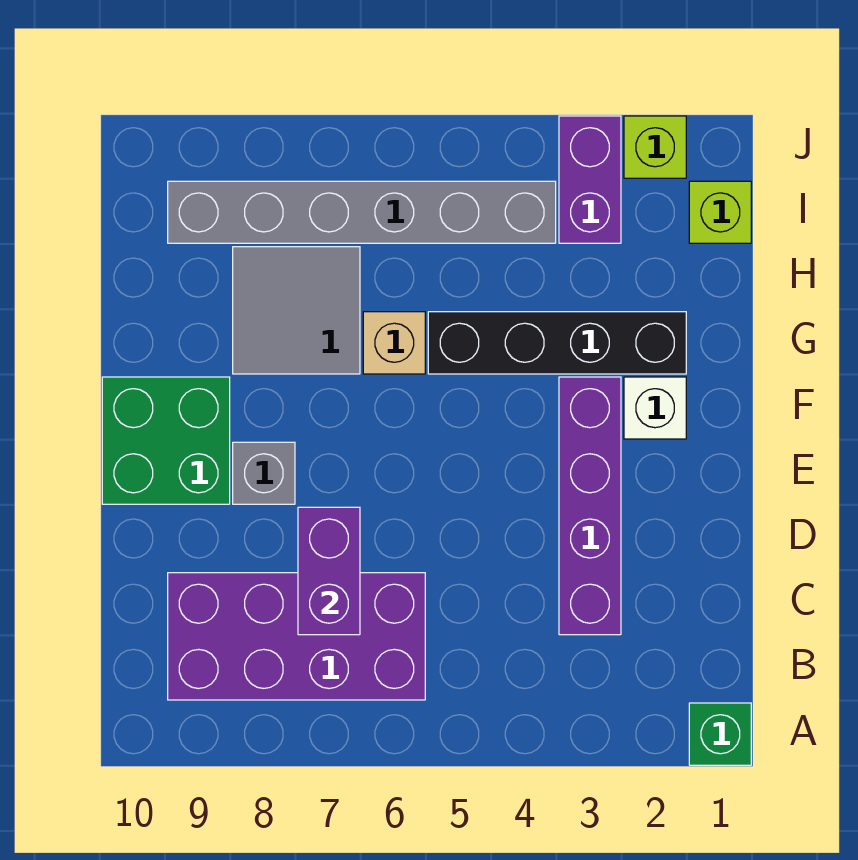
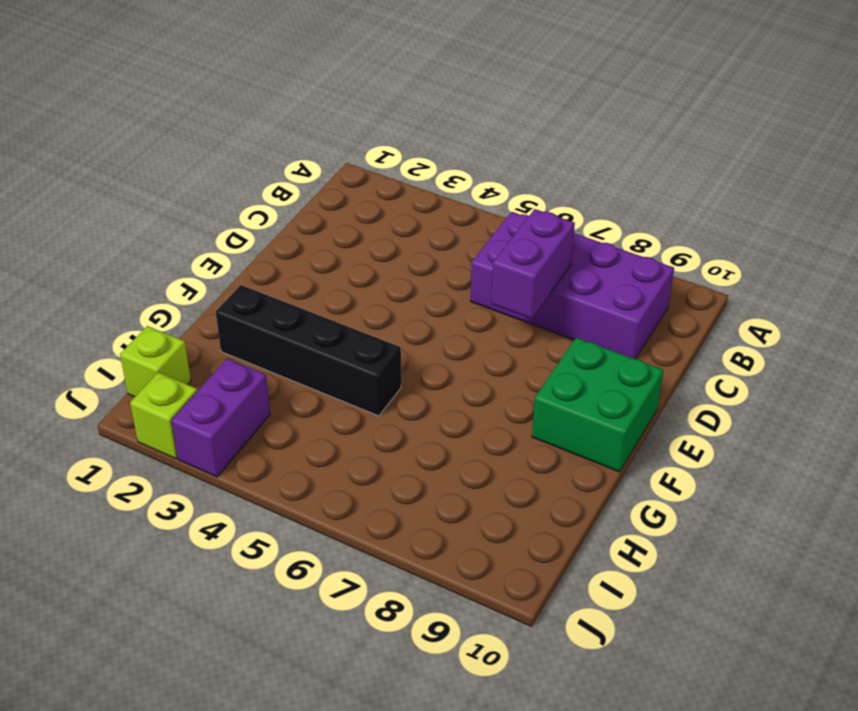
none -> green brick A1 level 1
none -> purple brick C3:F3 level 1
none -> grey brick E8 level 1

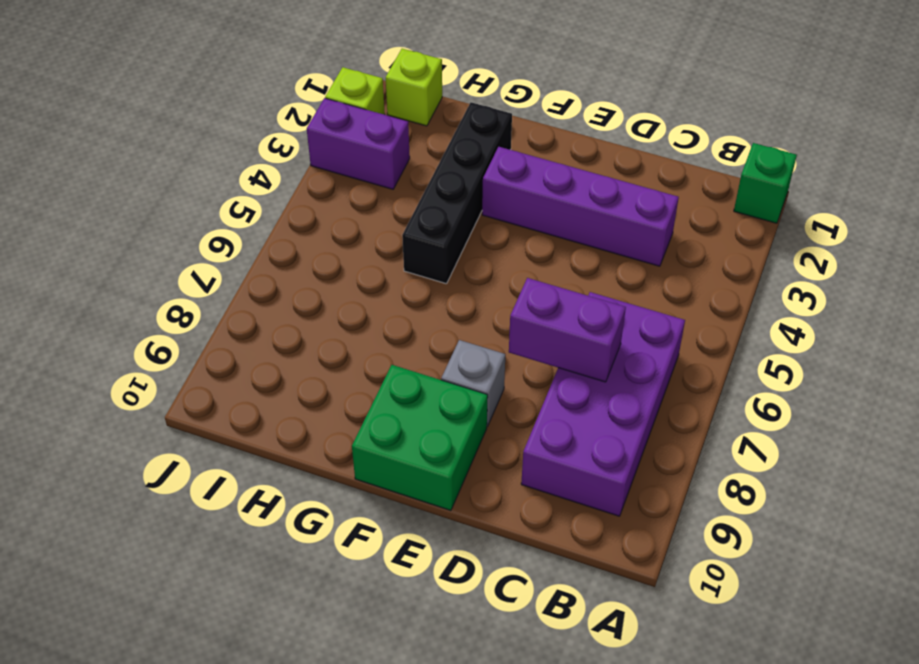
none -> white brick F2 level 1
none -> tan brick G6 level 1
none -> grey tile G7:H8 level 1

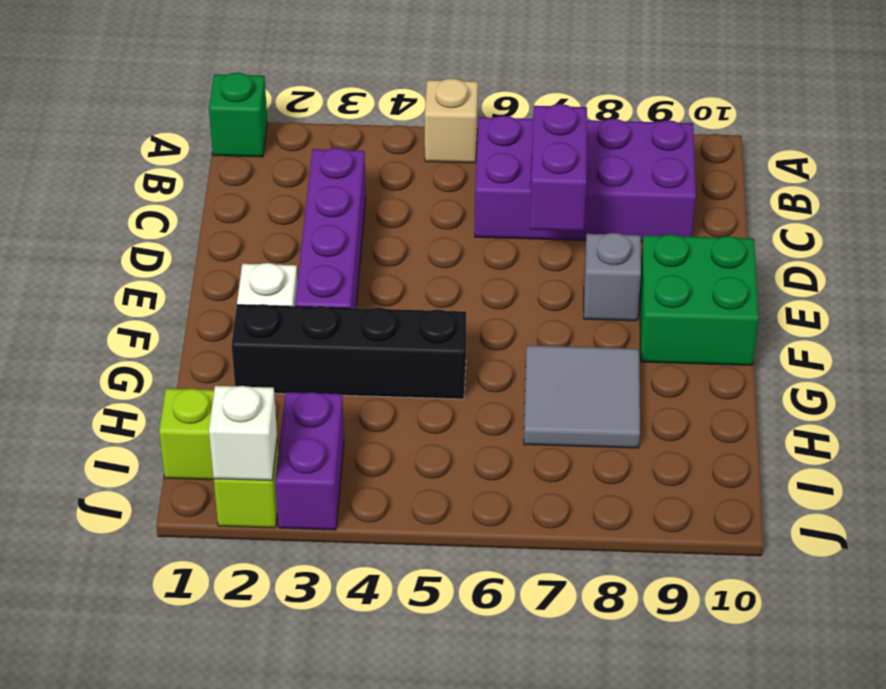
tan brick A5 level 1 -> tan brick G6 level 1
white brick J2 level 2 -> none
none -> grey brick I4:I9 level 1

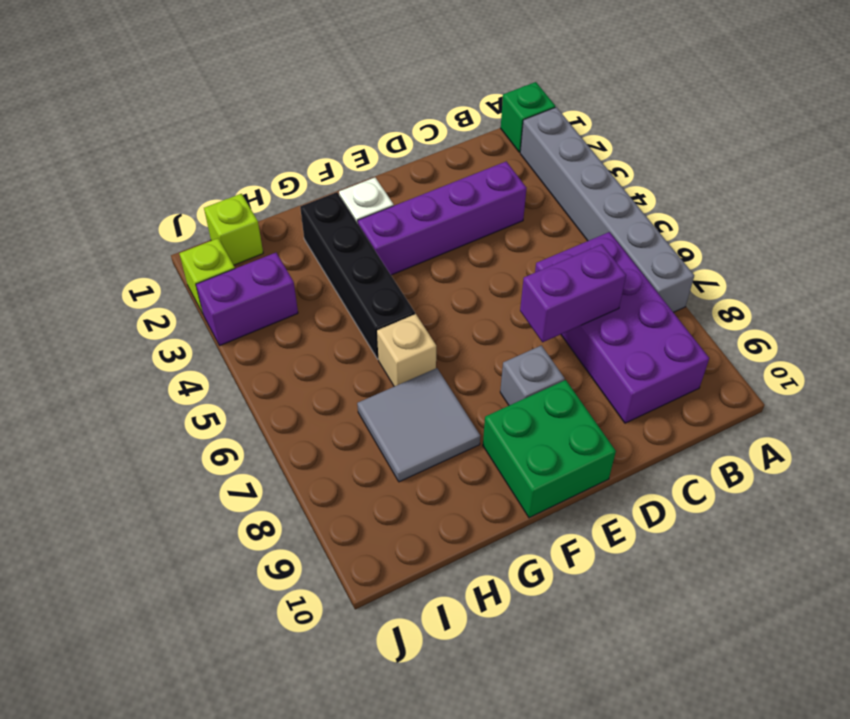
grey brick A2:A7 level 1 -> grey brick I4:I9 level 1

